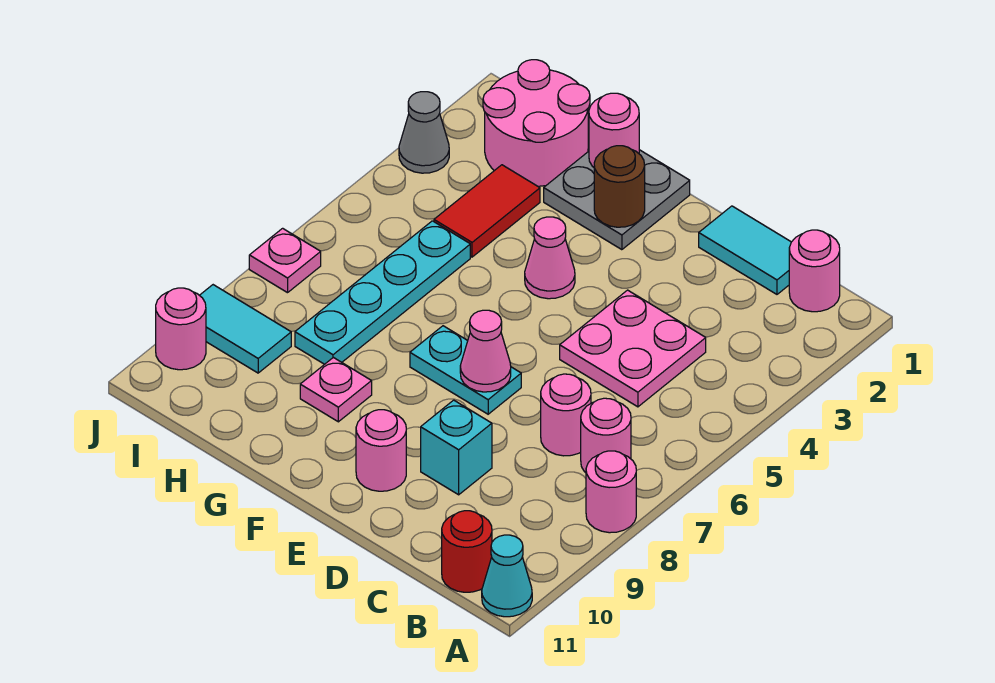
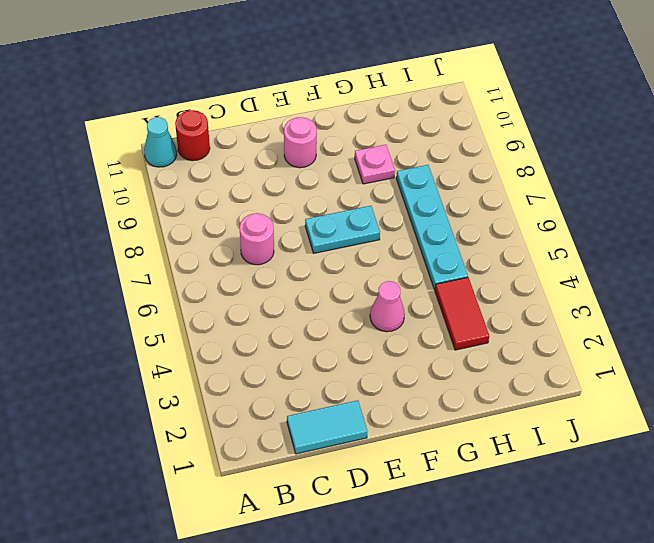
none -> pink round brick A8 level 1
none -> pink round brick B1 level 1
none -> pink round brick B7 level 1

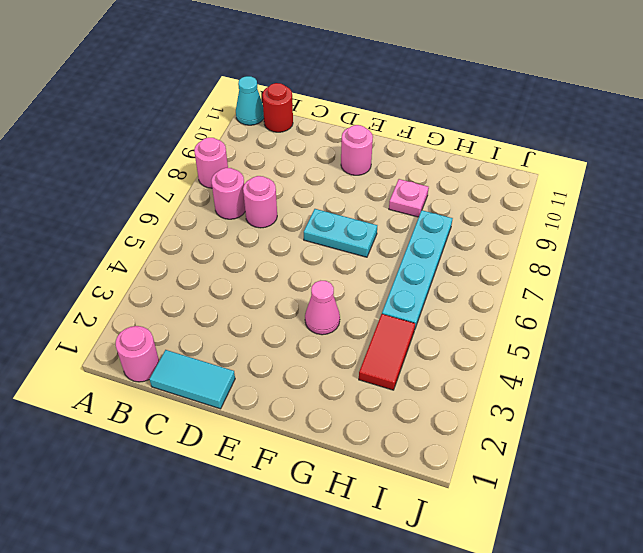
none -> pink plate C4:D5 level 1
none -> cyan brick D9 level 1
none -> grey plate F1:G2 level 1

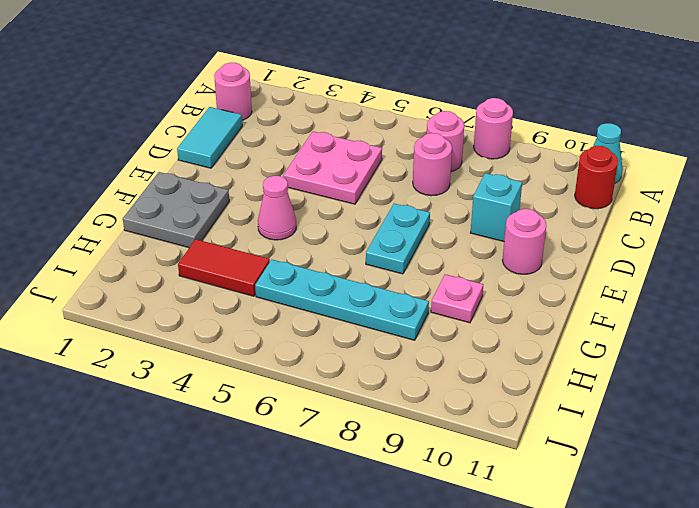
none -> pink round brick H1:I2 level 1
none -> cyan tile I9:J9 level 1
none -> grey cone J3 level 1

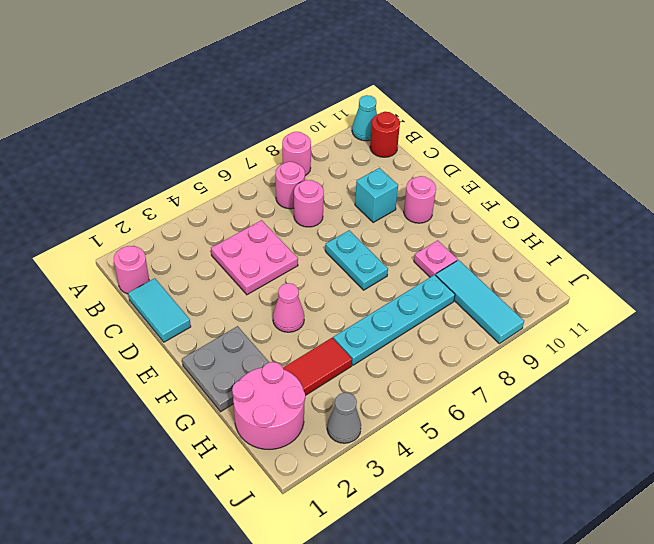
cyan tile H9:J9 level 1 -> cyan tile I9:J9 level 1
none -> pink plate J7 level 1
none -> pink round brick J10 level 1
none -> pink cone E7 level 2

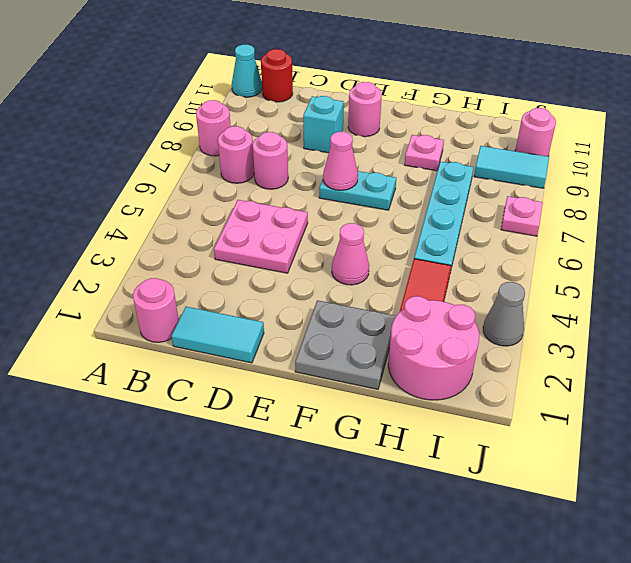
none -> brown round brick F2 level 2
none -> pink round brick G1 level 2

